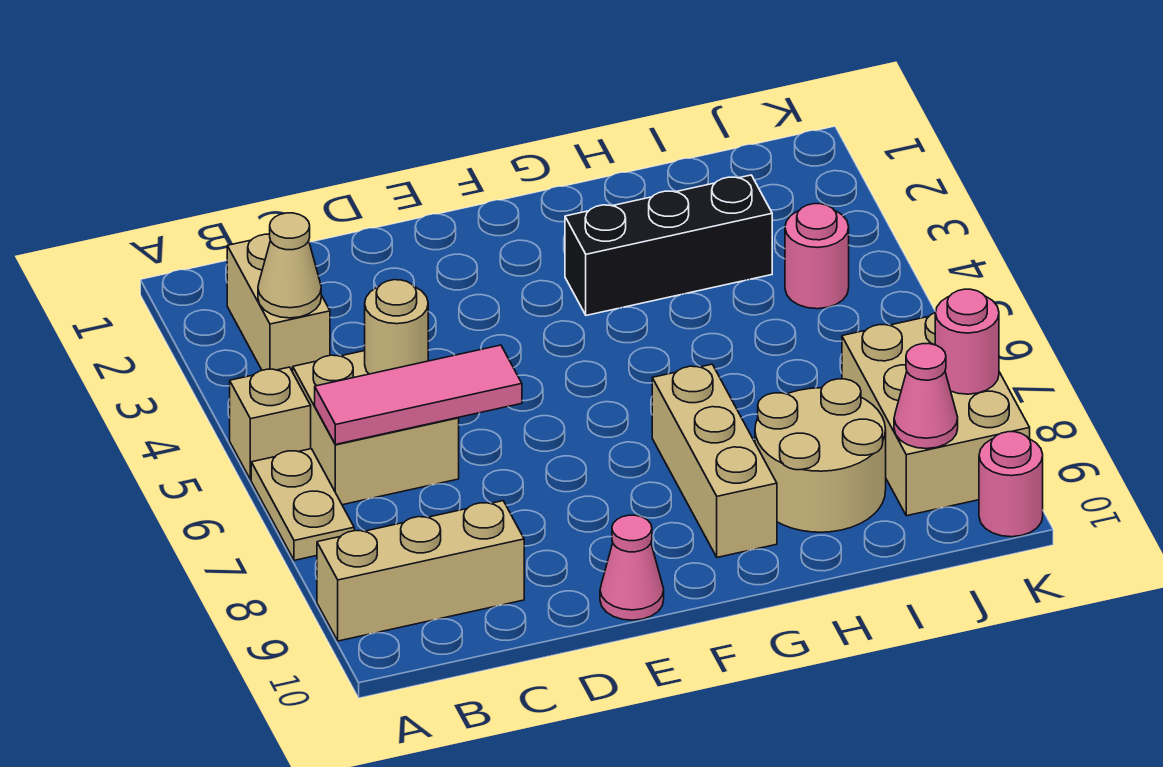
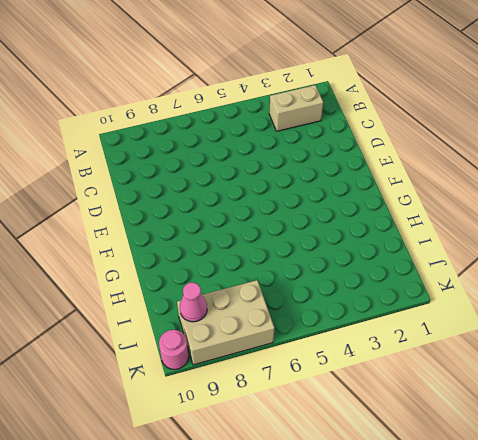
none -> tan brick A5 level 1
none -> tan plate A6:A7 level 1
none -> tan brick A9:C9 level 1

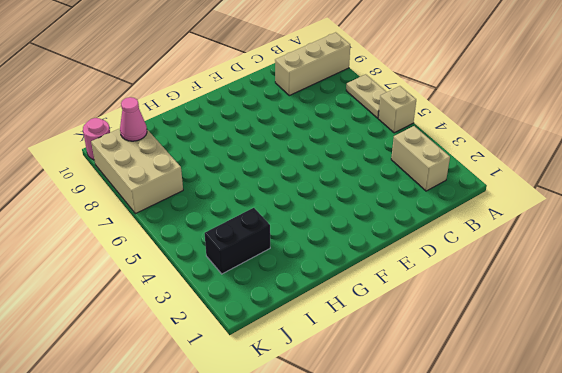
black brick I3:J3 level 1 -> black brick G3:I3 level 1
none -> tan brick B5:C6 level 1
none -> pink cone E10 level 1
none -> tan brick G7:G9 level 1

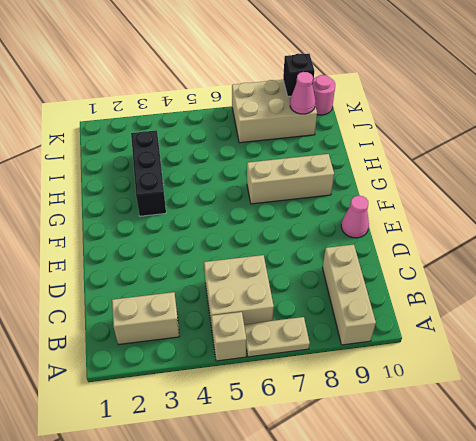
black brick K9 level 2 -> none
none -> tan round brick H8:I9 level 1
none -> pink round brick J4 level 1
none -> tan cone B3 level 2

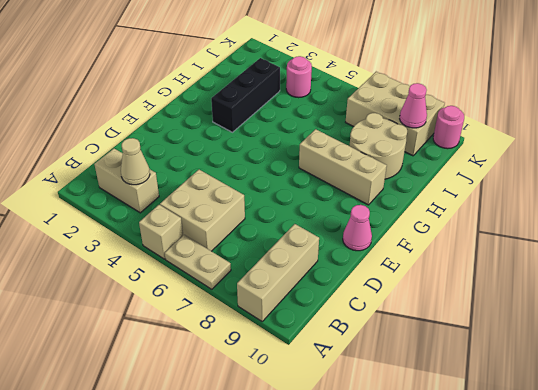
none -> pink tile B6:D6 level 2
none -> tan round brick C5 level 2
none -> pink round brick K8 level 2

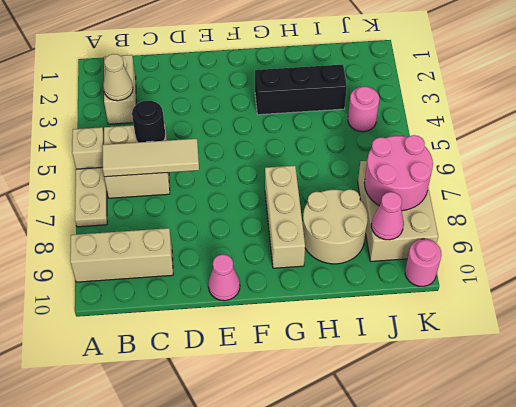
tan tile B6:D6 level 2 -> pink tile B6:D6 level 2
black round brick C5 level 2 -> tan round brick C5 level 2
pink round brick J7:K8 level 2 -> pink round brick K8 level 2

